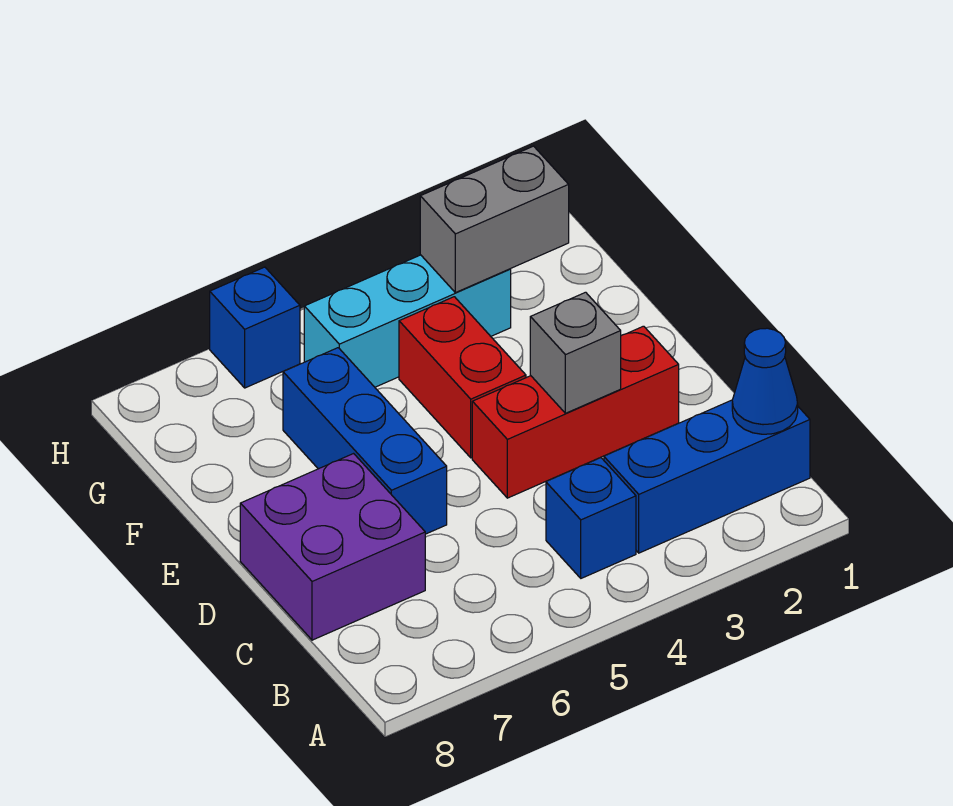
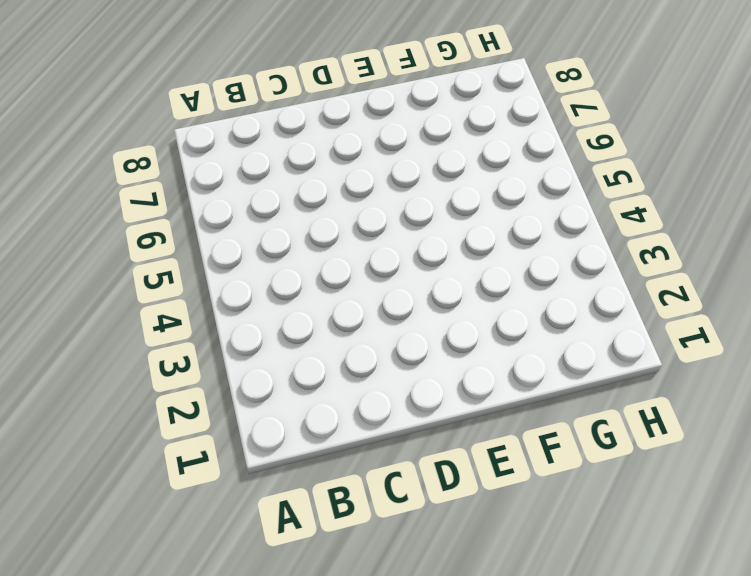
none -> blue brick B1:B3 level 1
none -> blue brick B4 level 1

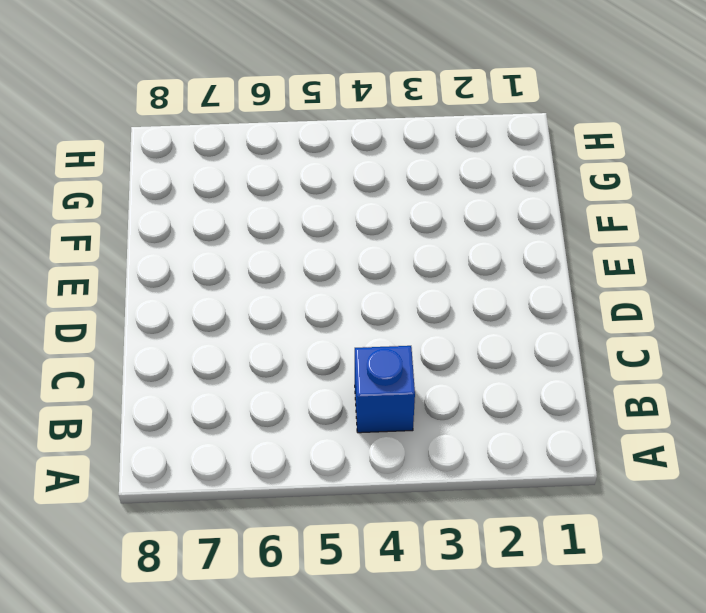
none -> blue brick B1:B3 level 1
none -> purple brick C7:D8 level 1

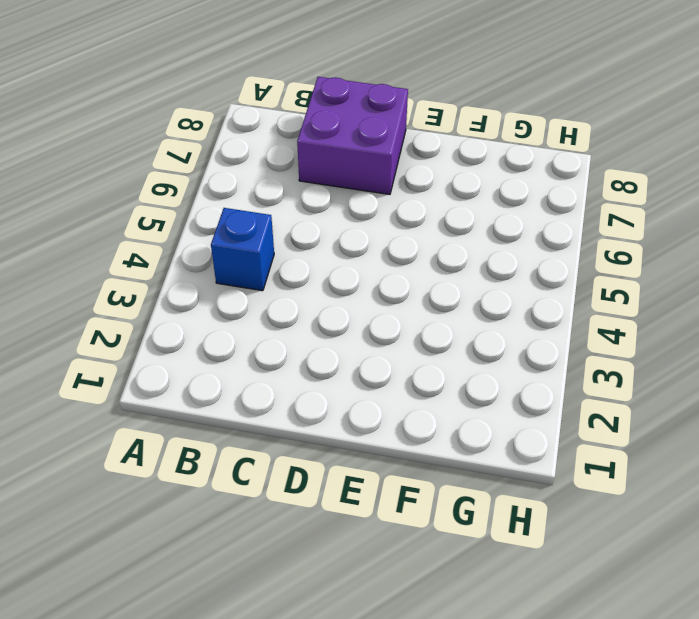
none -> blue brick B1:B3 level 1
none -> red brick D2:D4 level 1

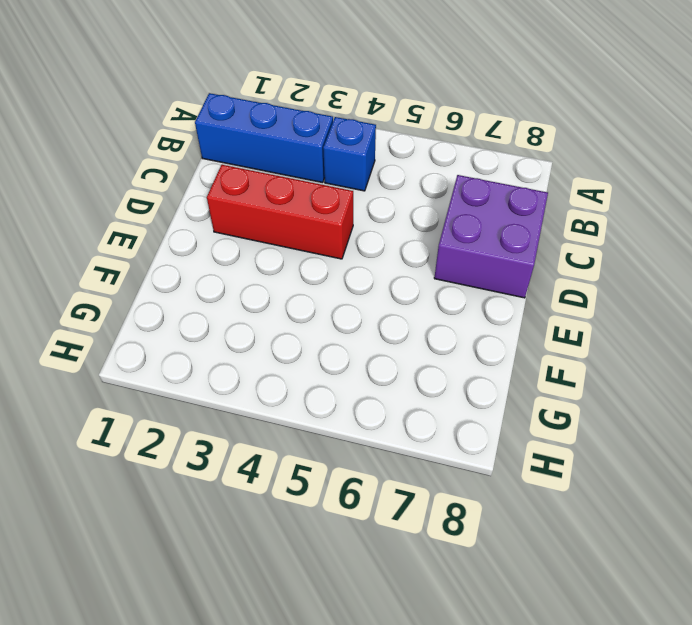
none -> blue brick D6:F6 level 1
none -> red brick E4:F4 level 1

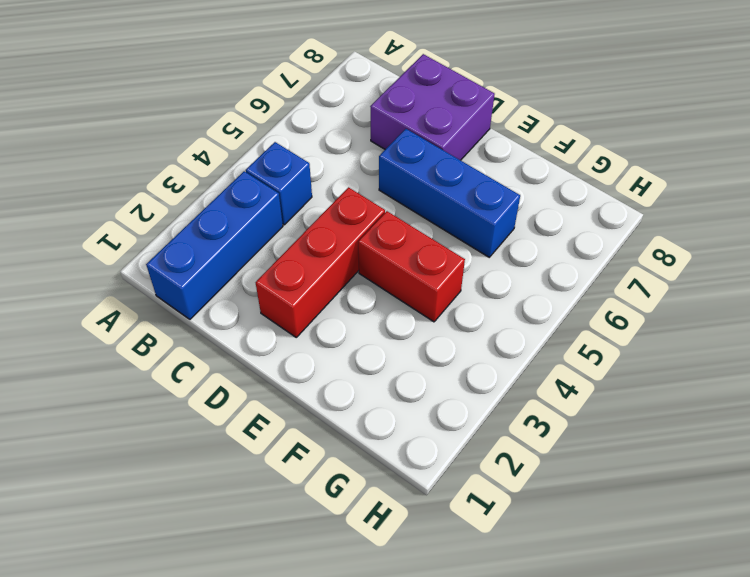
none -> cyan brick G3:G5 level 1
none -> blue brick H6 level 1

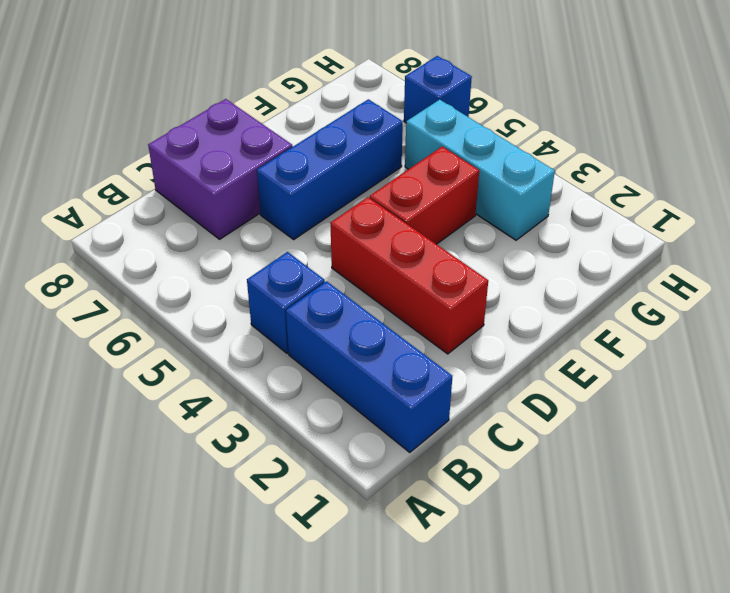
none -> blue cone B1 level 2
none -> grey brick D3 level 2

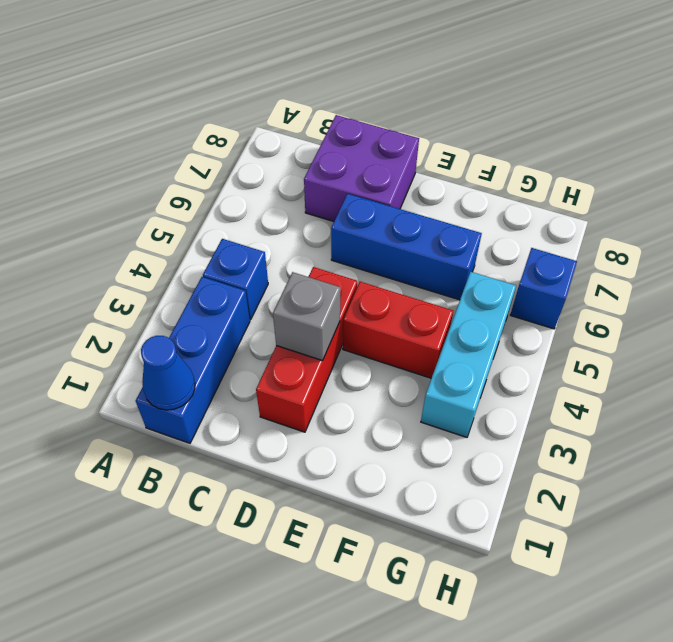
none -> grey brick G2:G3 level 2

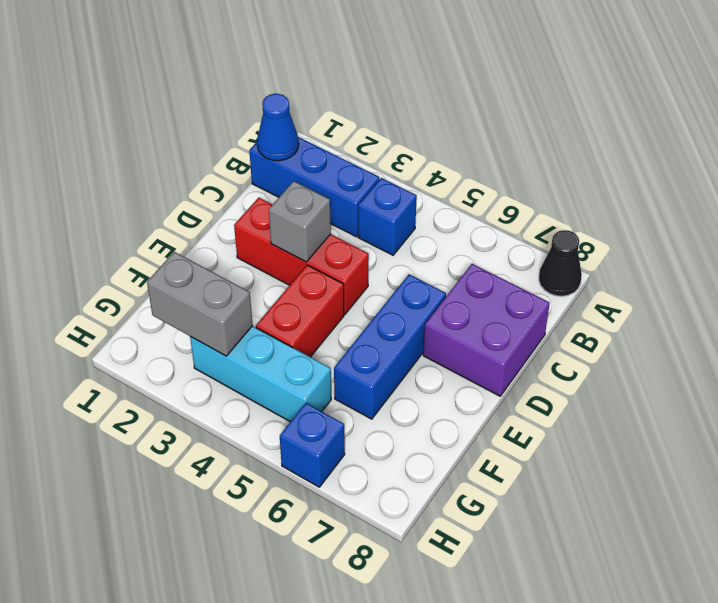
black cone A8 level 1 -> none

